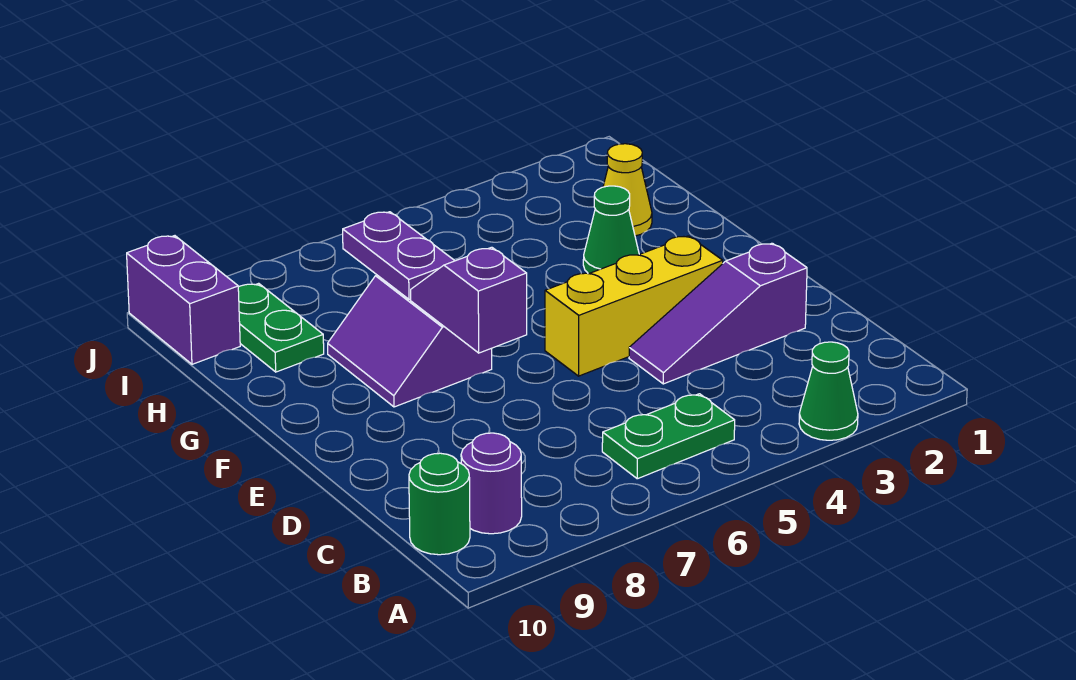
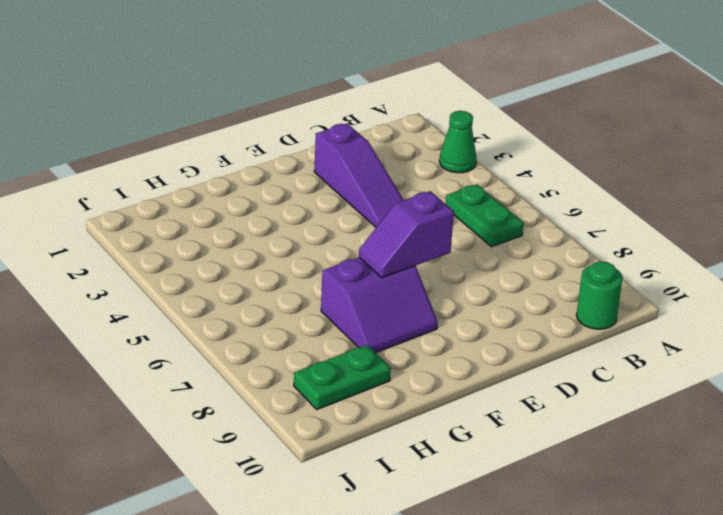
none -> purple round brick B9 level 1
none -> yellow brick E3:E5 level 1
none -> green cone G3 level 1

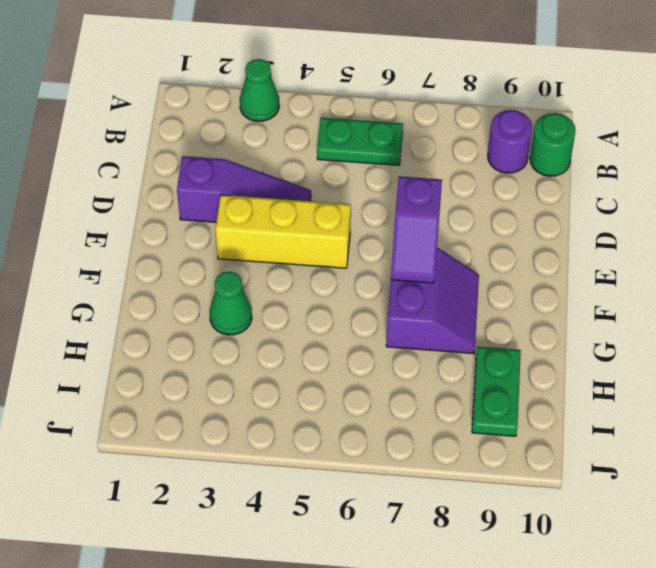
none -> yellow cone H2 level 1
none -> purple brick I10:J10 level 1
none -> purple plate G7:H7 level 2

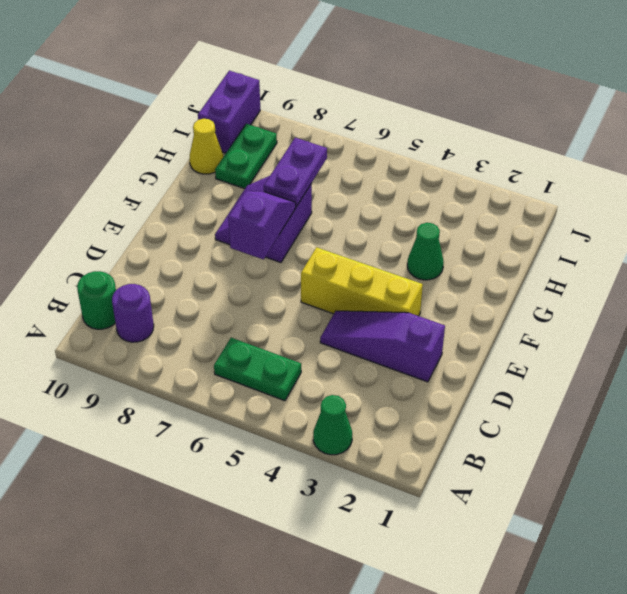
yellow cone H10 level 1 -> yellow cone H2 level 1

